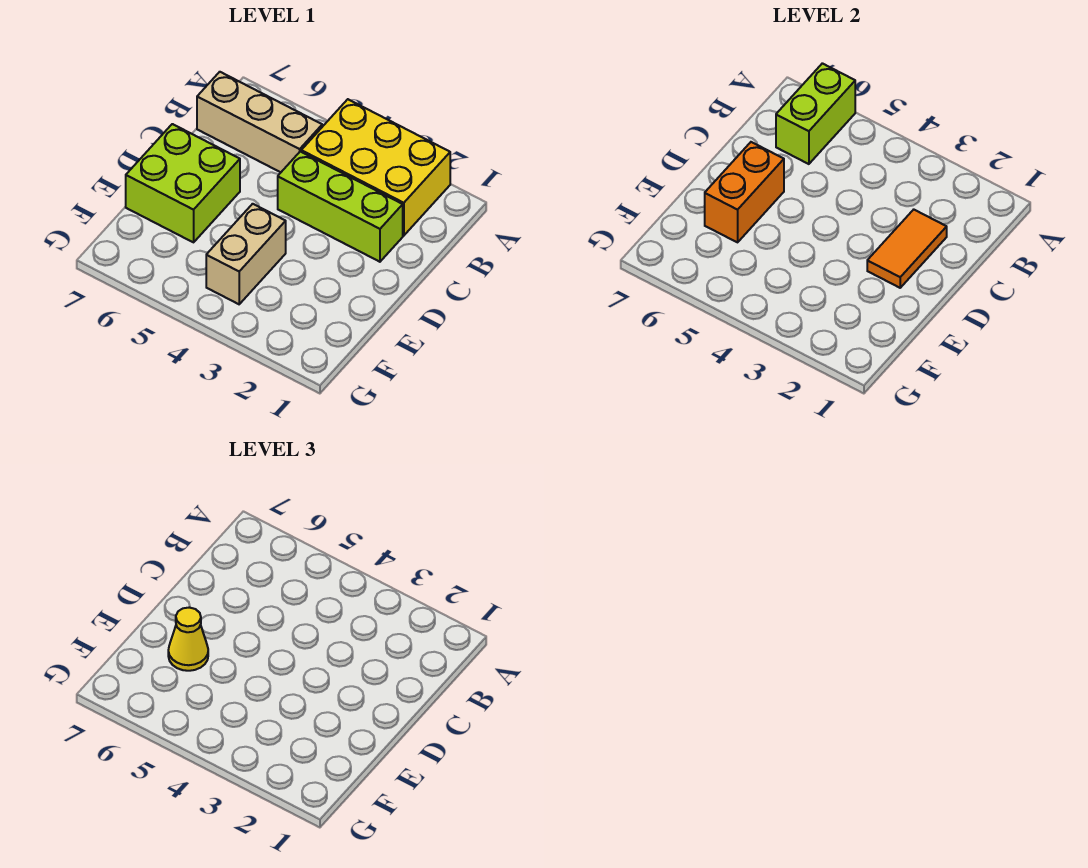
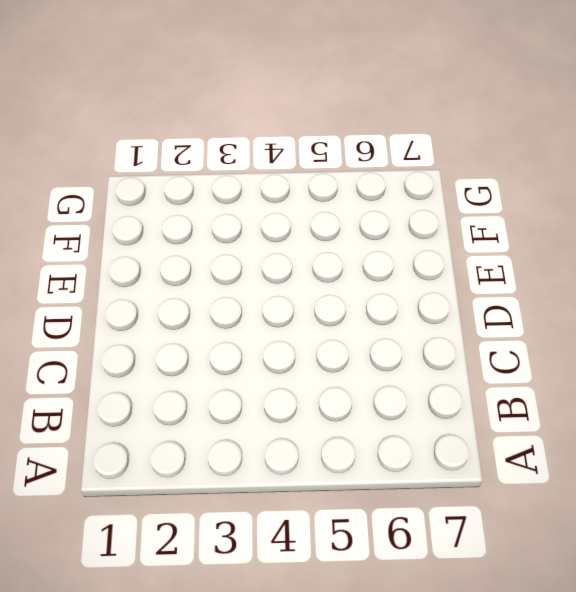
none -> yellow brick A2:B4 level 1
none -> tan brick B5:B7 level 1

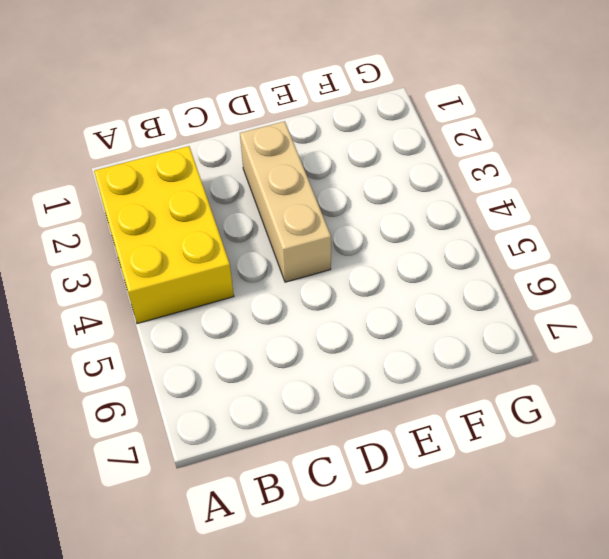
tan brick D2:D4 level 1 -> tan brick B5:B7 level 1
none -> lime brick C2:C4 level 1
none -> lime brick D6:E7 level 1

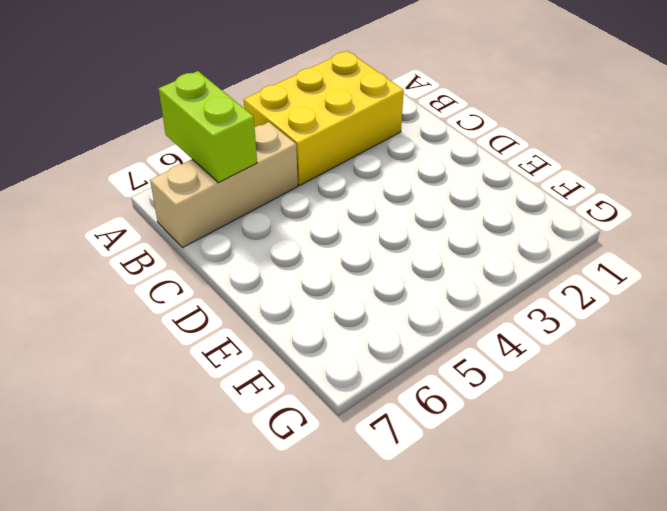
none -> lime brick C2:C4 level 1
none -> lime brick D6:E7 level 1

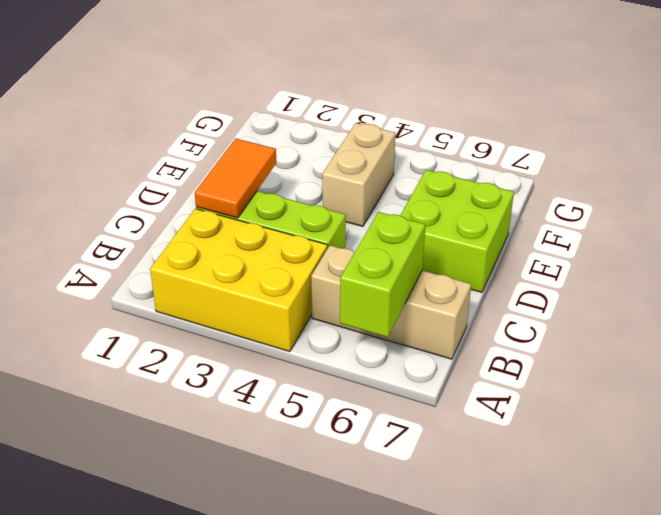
none -> orange brick D6:E6 level 2
none -> yellow cone E6 level 3

